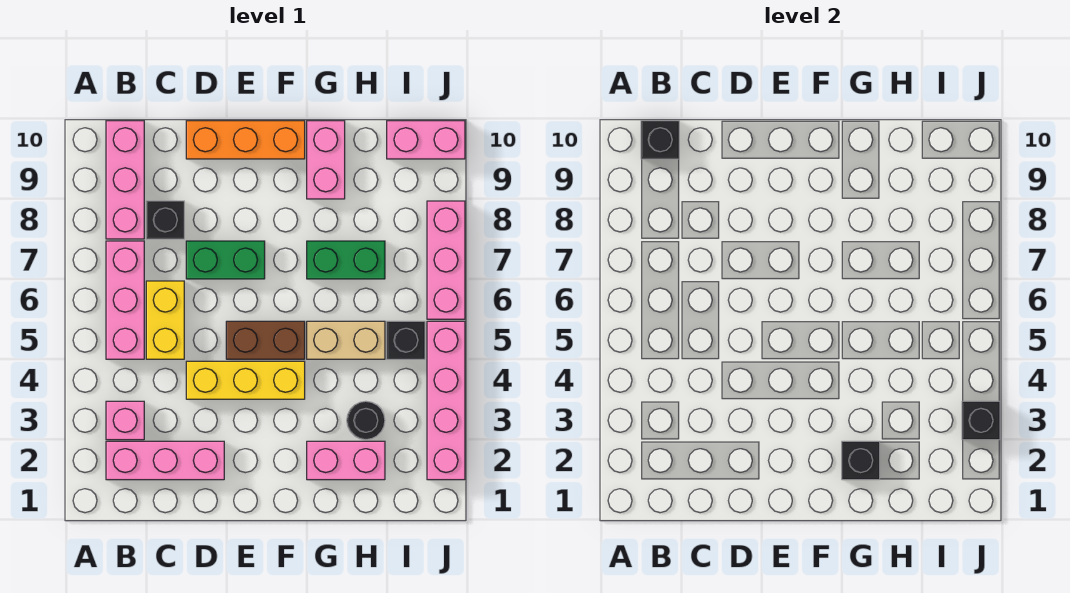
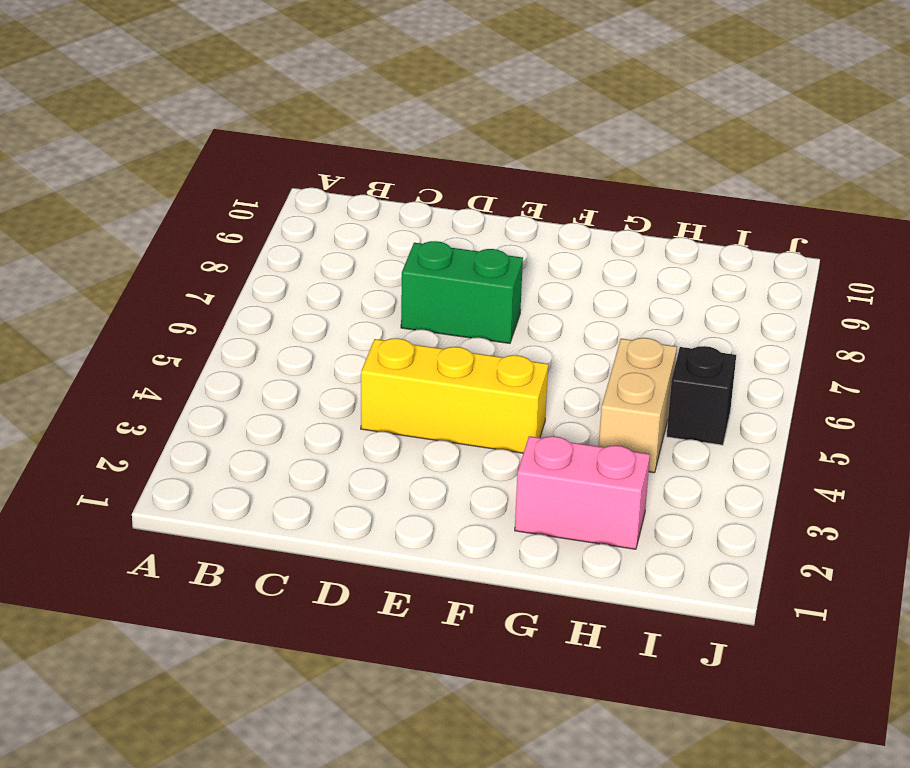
tan brick H4:H5 level 1 -> tan brick G5:H5 level 1
none -> pink brick B2:D2 level 1
none -> pink brick B3 level 1
none -> pink brick B5:B7 level 1

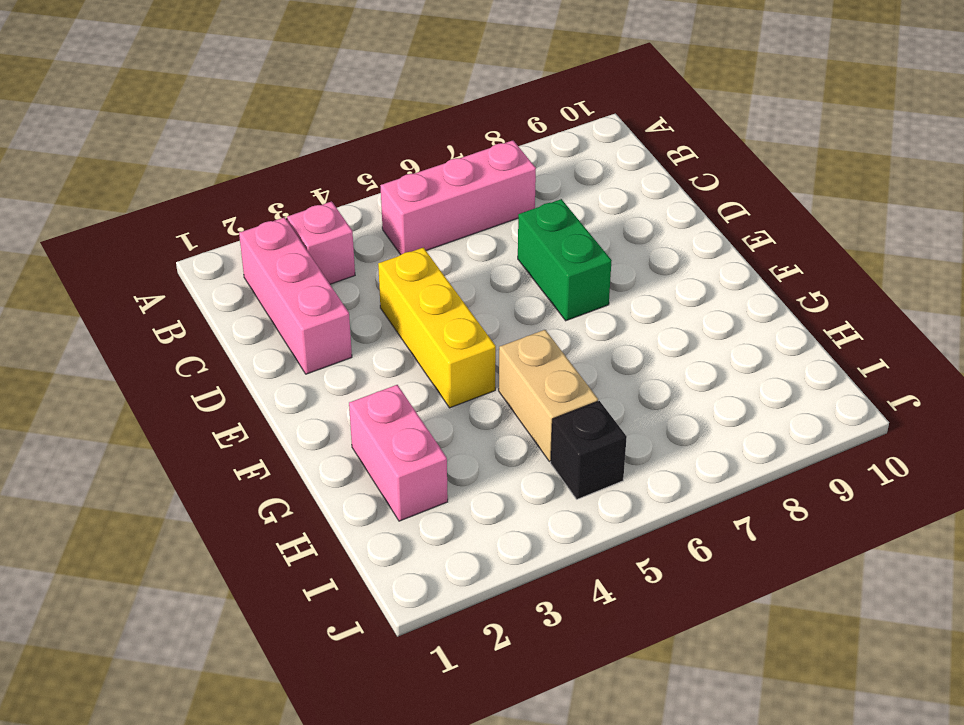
none -> pink brick B8:B10 level 1
none -> yellow brick C5:C6 level 1
none -> black brick C8 level 1

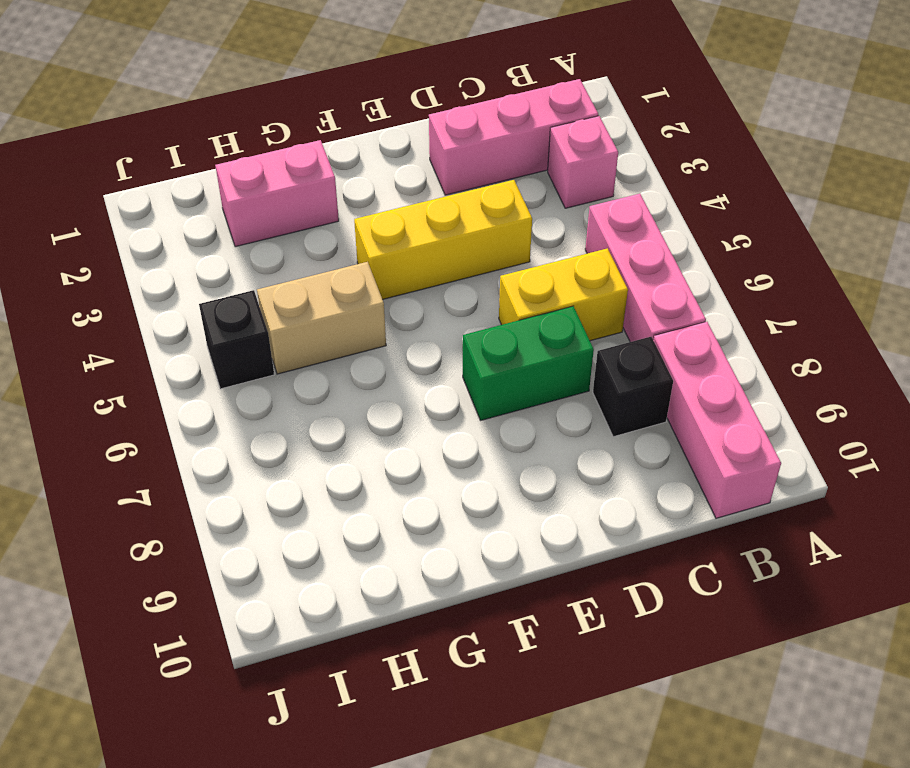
yellow brick C6:D6 level 1 -> yellow brick C5:C6 level 1
none -> orange brick D10:F10 level 1
none -> brown brick E5:F5 level 1
none -> green brick G7:H7 level 1

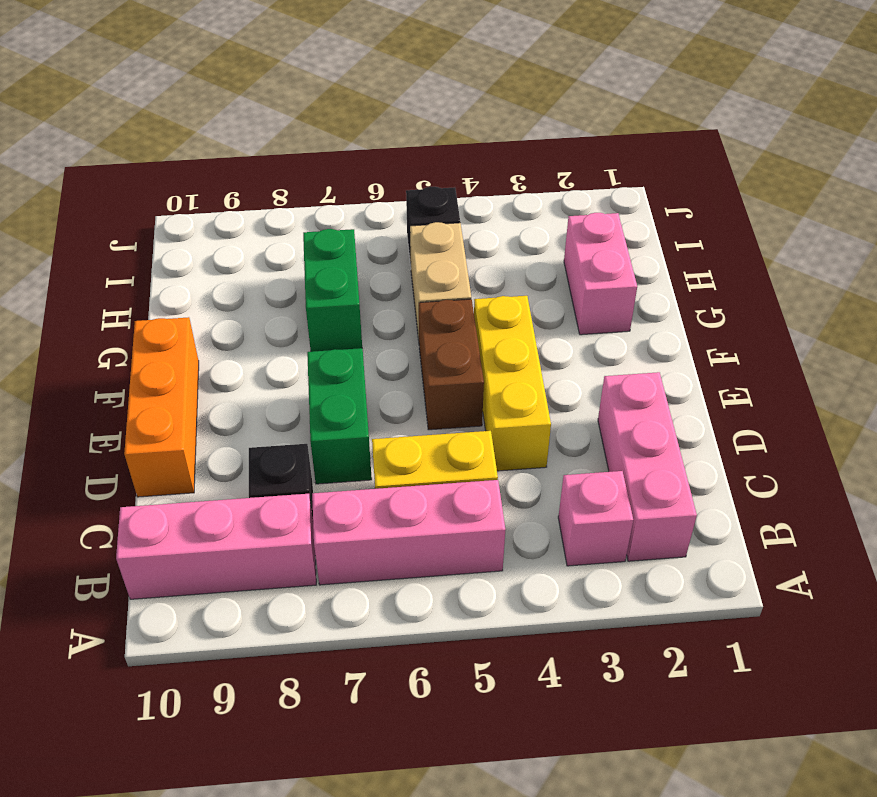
none -> pink brick G9:G10 level 1
none -> black round brick H3 level 1
none -> pink brick I10:J10 level 1

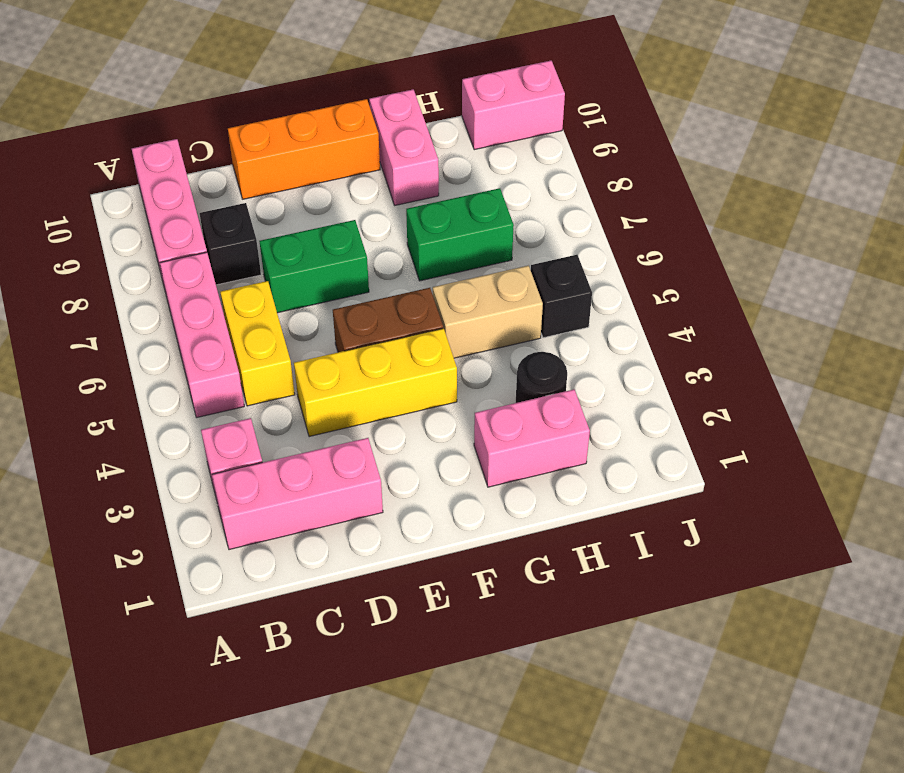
none -> pink brick J2:J5 level 1
none -> pink brick J6:J8 level 1
none -> black brick B10 level 2

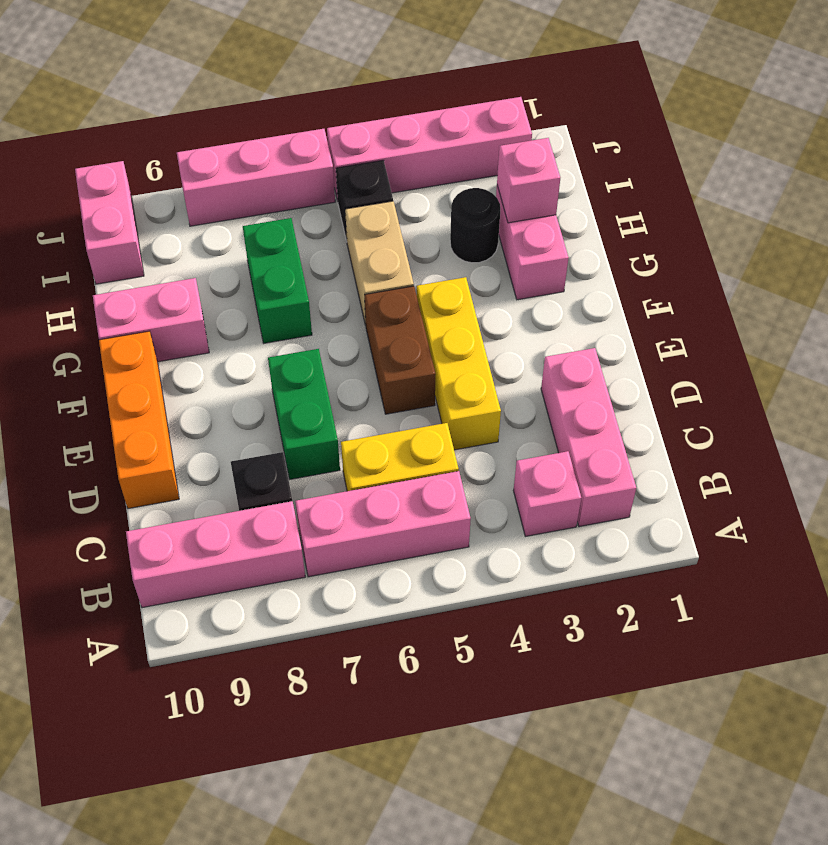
pink brick H2 level 2 -> none
none -> black brick B10 level 2
none -> black brick G2 level 2
none -> black brick J3 level 2

